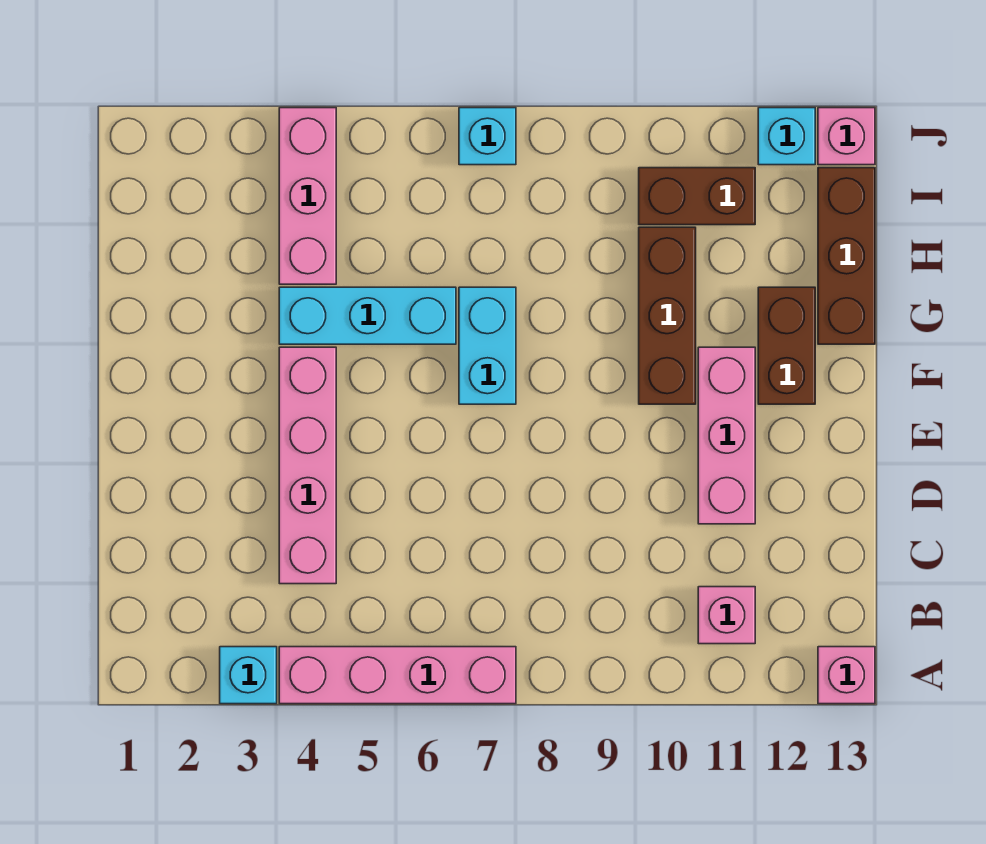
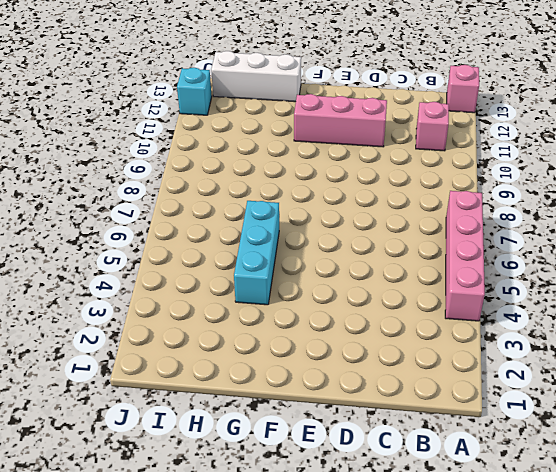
white brick G13:I13 level 1 -> brown brick G13:I13 level 1
none -> cyan brick A3 level 1
none -> pink brick C4:F4 level 1
none -> cyan brick F7:G7 level 1

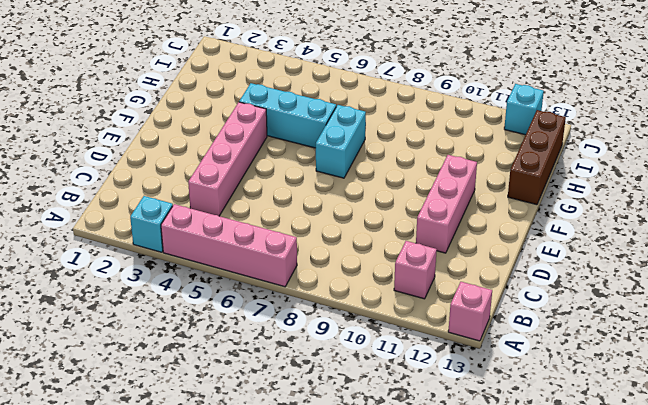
none -> brown brick F10:H10 level 1
none -> brown brick F12:G12 level 1
none -> pink brick H4:J4 level 1

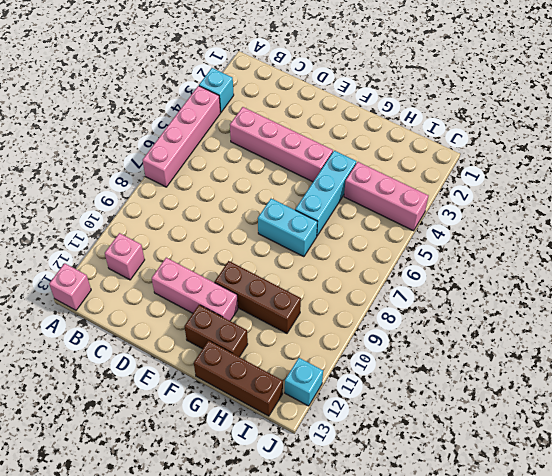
none -> brown brick I10:I11 level 1
none -> cyan brick J7 level 1
none -> pink brick J13 level 1

